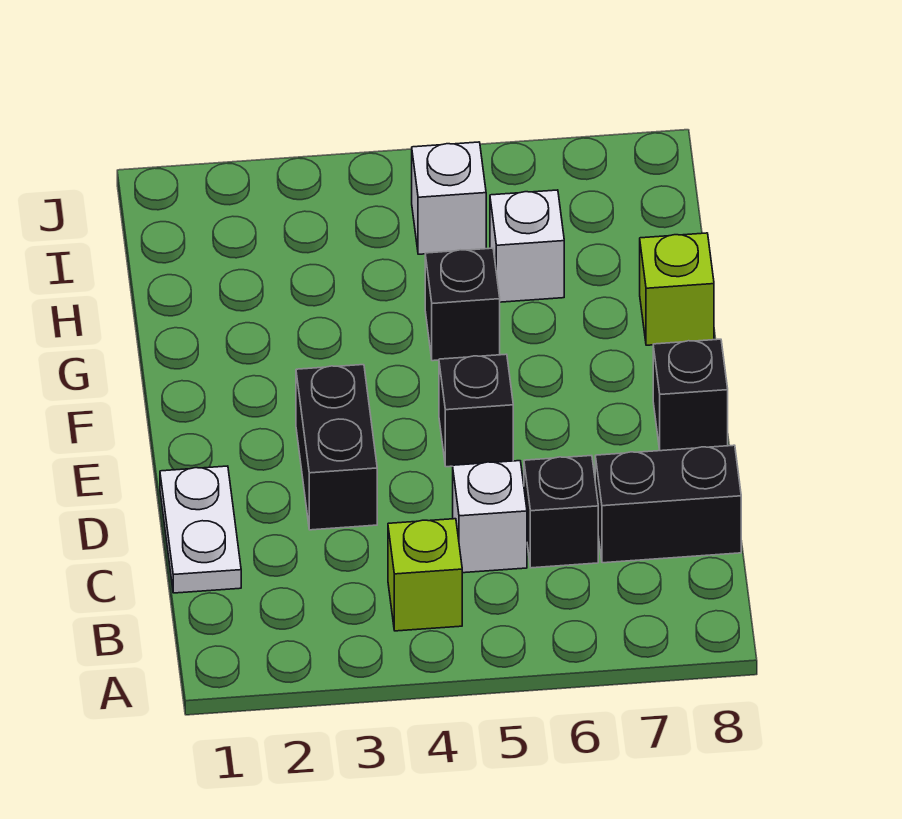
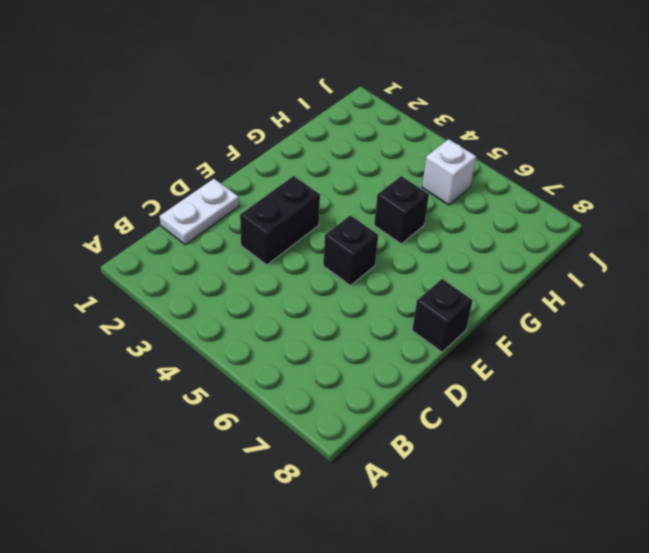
none -> lime brick B4 level 1
none -> white brick C5 level 1
none -> black brick C6 level 1

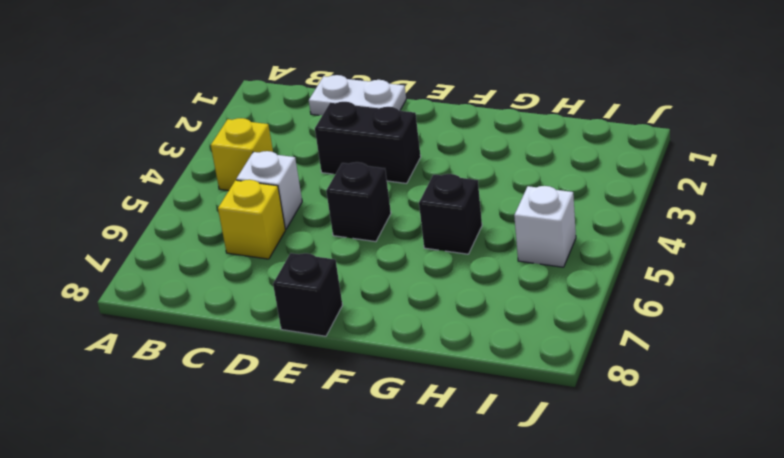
yellow brick B4 level 1 -> lime brick B4 level 1
yellow brick C6 level 1 -> black brick C6 level 1
none -> black brick C7:C8 level 1
none -> lime brick G8 level 1
none -> white brick H6 level 1

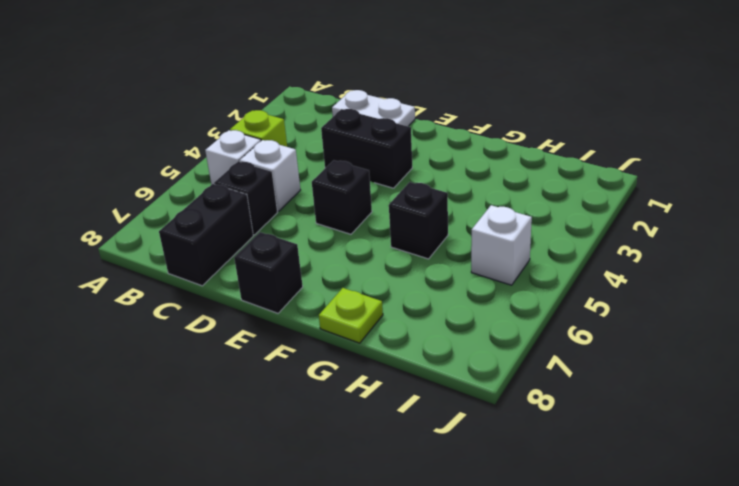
white brick B5 level 1 -> white brick H6 level 1
lime plate G8 level 1 -> lime brick G8 level 1

